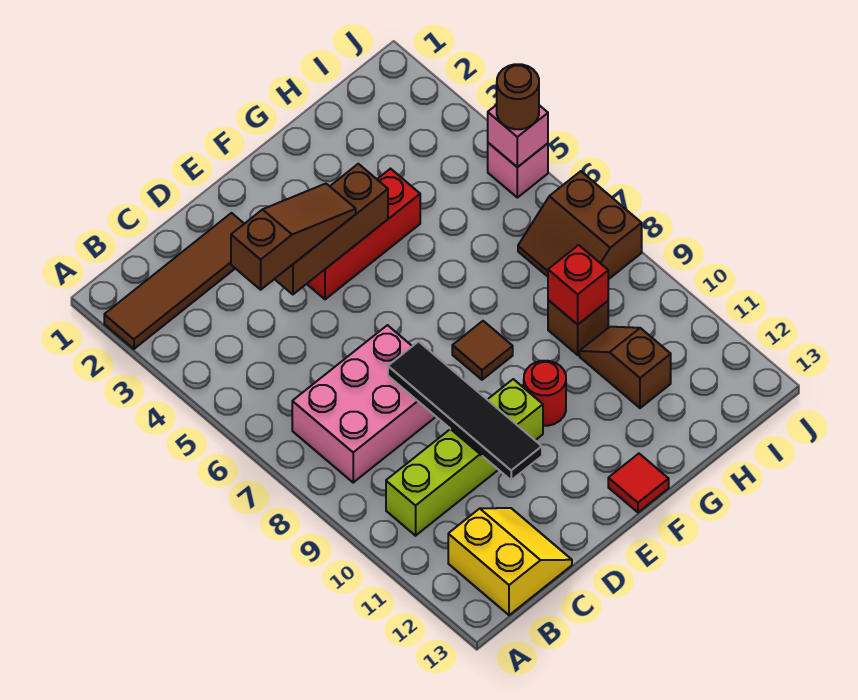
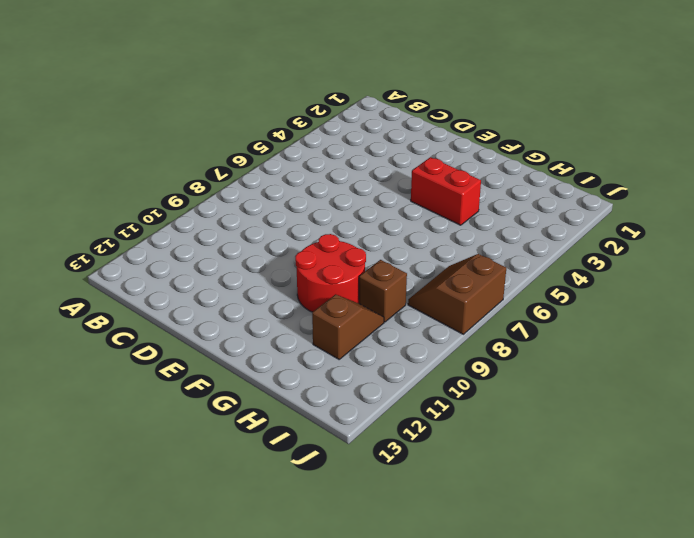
red brick F4:G4 level 1 -> red brick E4:G4 level 1
red round brick F9:G10 level 1 -> red round brick F10 level 1
none -> brown tile A2:D2 level 1
none -> pink brick B7:D8 level 1
none -> lime brick B10:E10 level 1

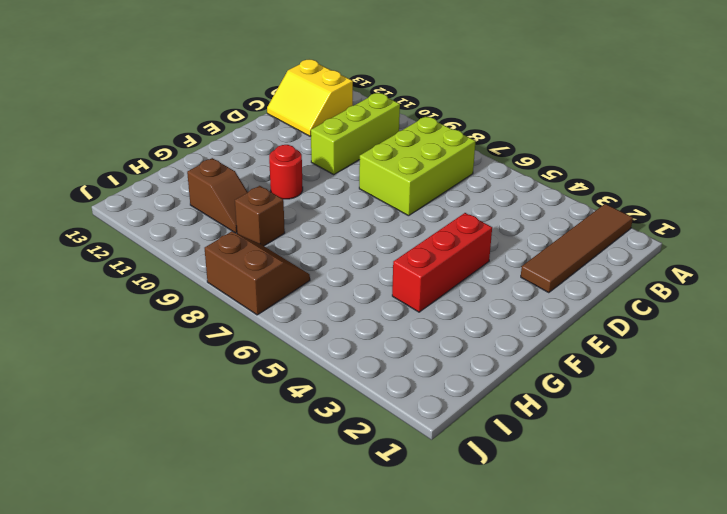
lime brick B7:D8 level 1 -> pink brick B7:D8 level 1
lime brick B10:D10 level 1 -> lime brick B10:E10 level 1
none -> brown tile F8 level 1
none -> red tile F13 level 1
none -> pink brick J5 level 1

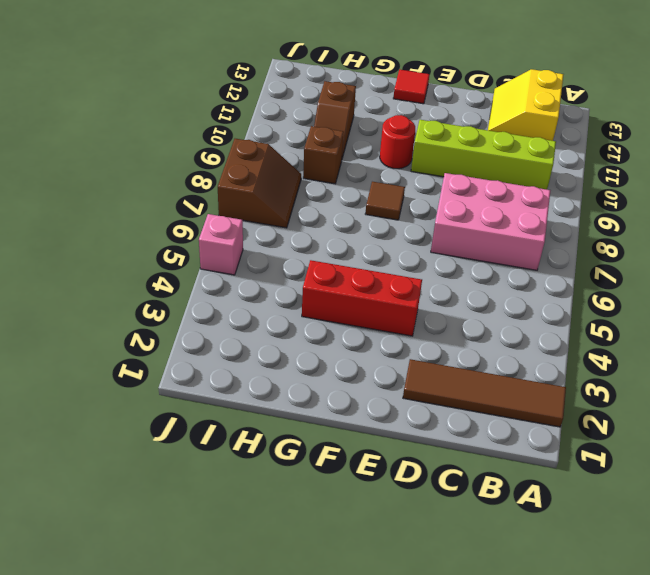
none -> brown brick D4:F4 level 2
none -> black tile D8:D11 level 2
none -> red brick H9 level 2

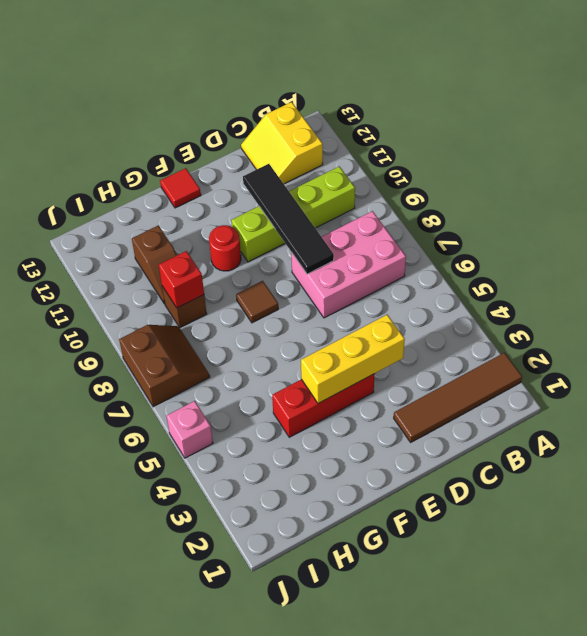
yellow brick D4:F4 level 2 -> brown brick D4:F4 level 2
none -> pink brick J5 level 2
none -> brown slope C4:E4 level 3 top C
none -> brown round brick J5 level 3

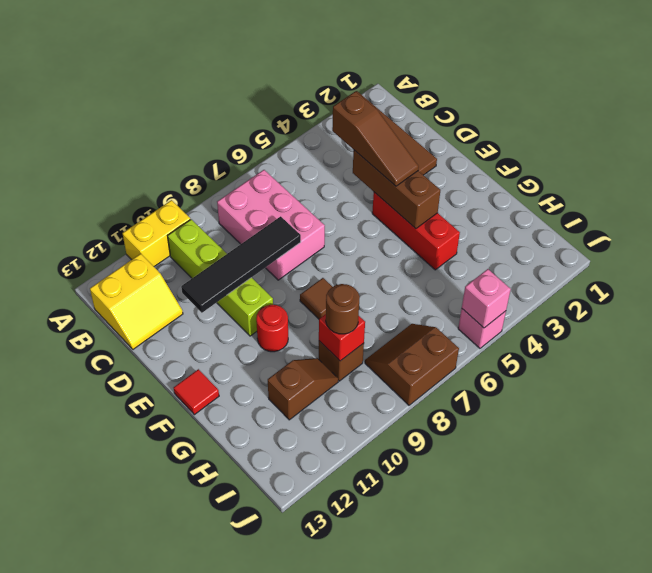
yellow brick A10:A11 level 1 -> none
brown round brick H9 level 3 -> brown round brick J5 level 3

